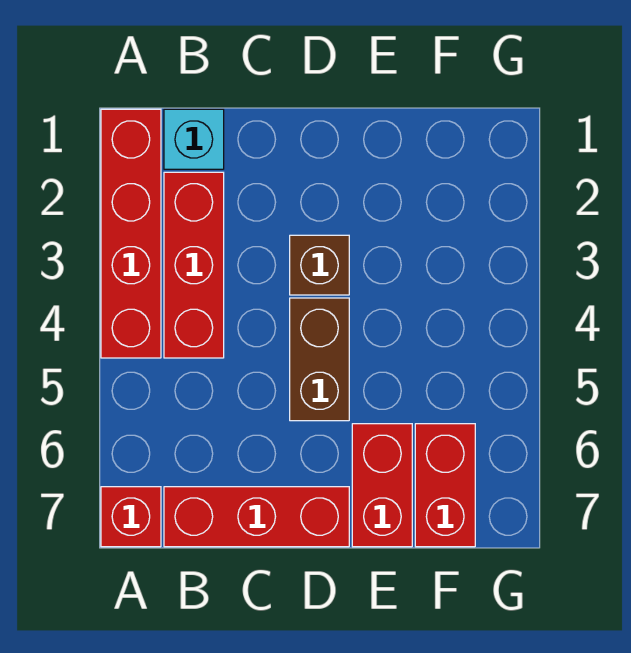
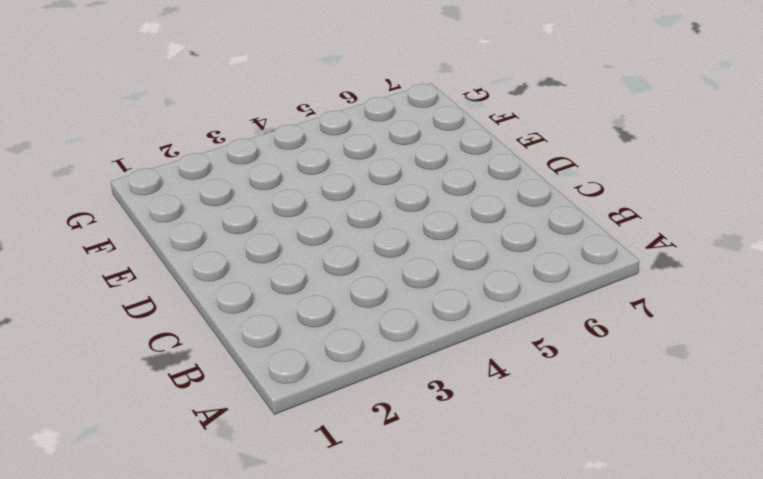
none -> red brick A1:A4 level 1
none -> red brick A7 level 1

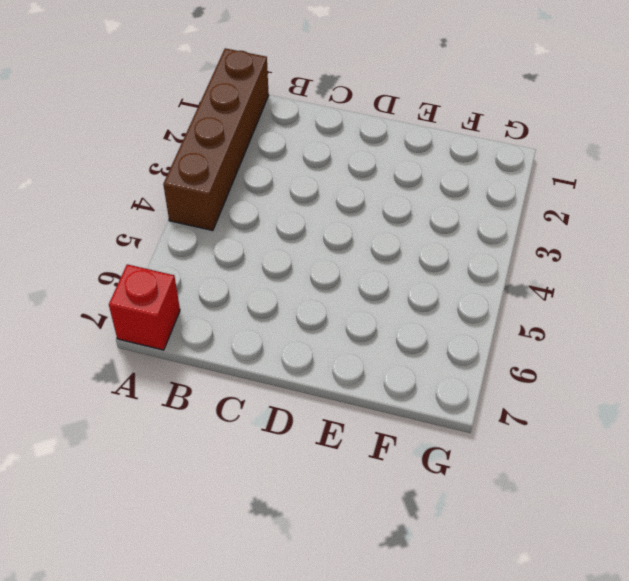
brown brick A1:A4 level 1 -> red brick A1:A4 level 1
none -> cyan brick B1 level 1
none -> red brick B2:B4 level 1

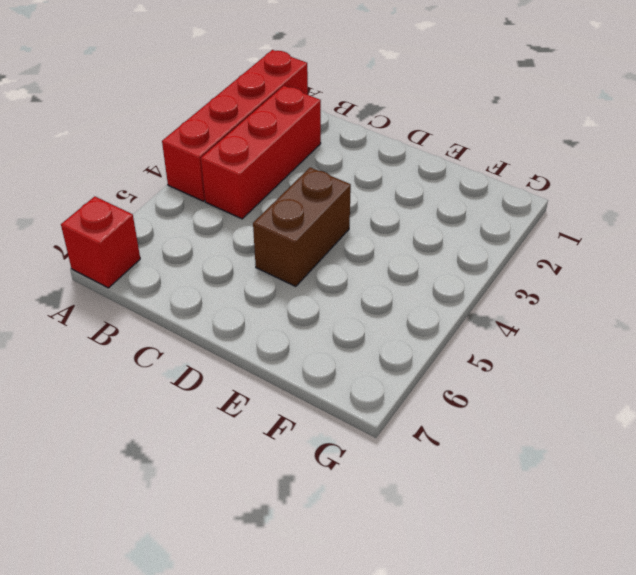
none -> cyan brick B1 level 1
none -> red brick B7:D7 level 1

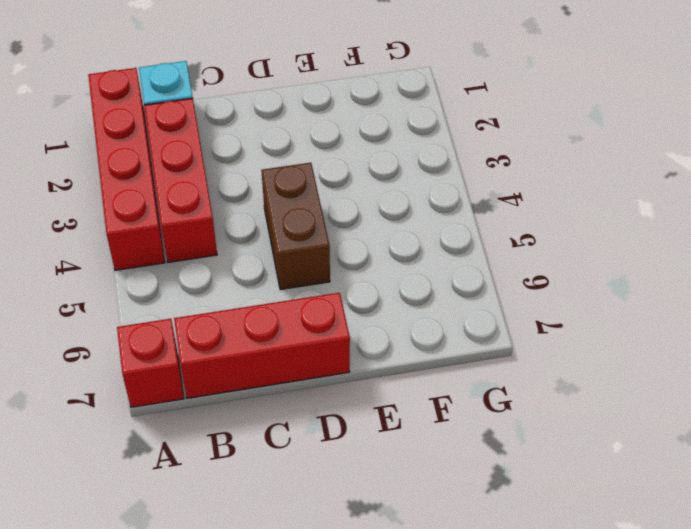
none -> brown brick D3 level 1
none -> red brick E6:E7 level 1

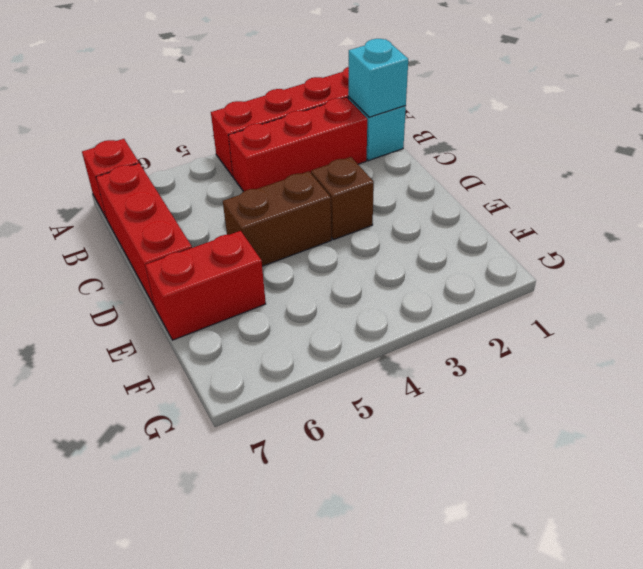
cyan brick B1 level 2 -> none
none -> red brick F6:F7 level 1

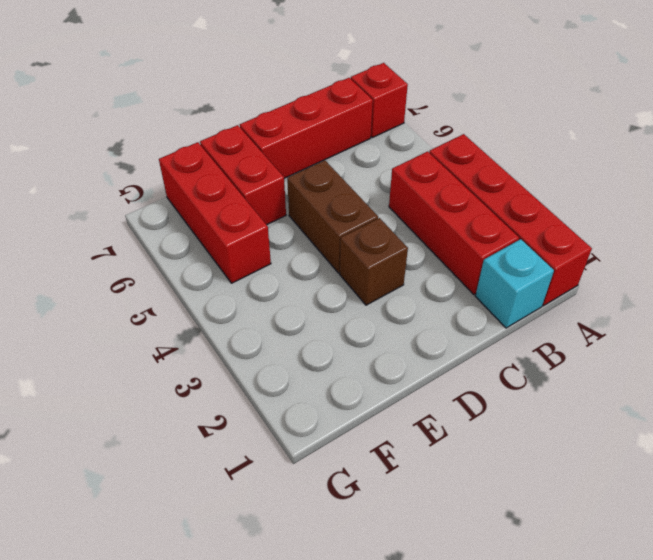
red brick F5:F7 level 1 -> red brick F6:F7 level 1

